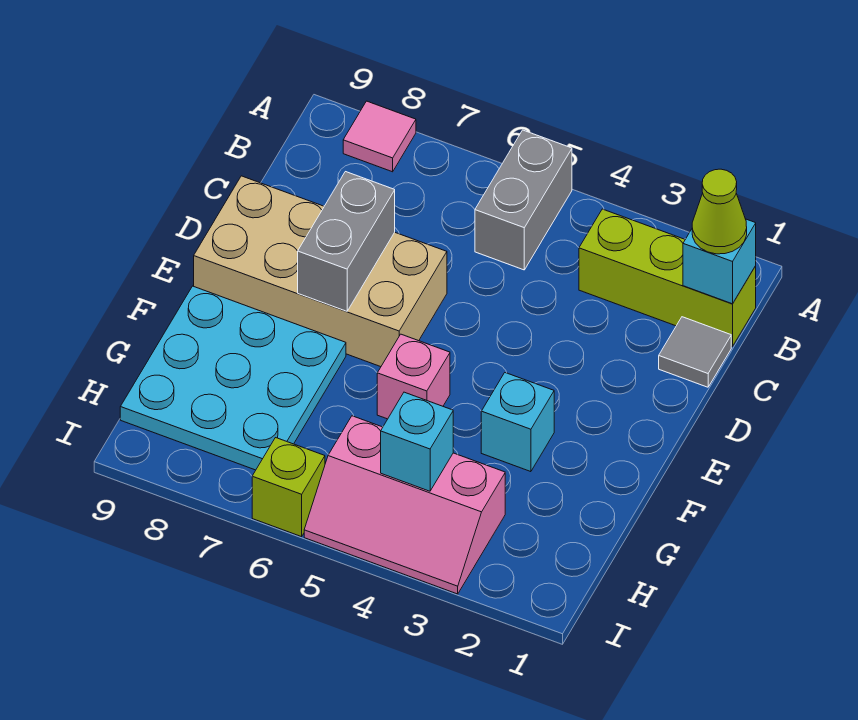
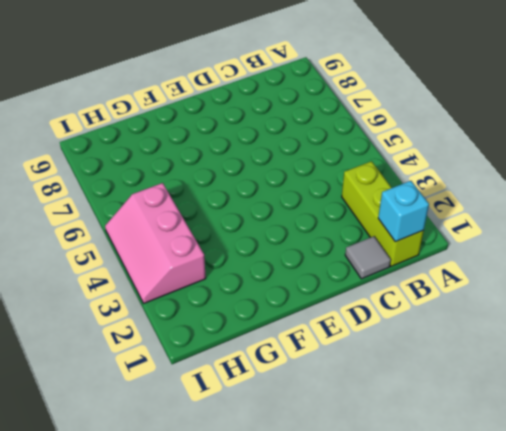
none -> grey brick A5:B5 level 1
none -> pink tile A8 level 1
none -> tan brick D6:E9 level 1

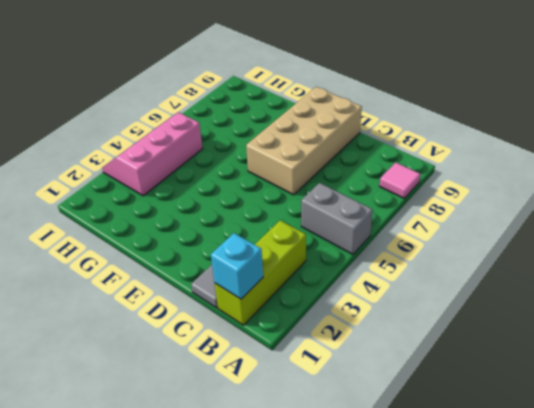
none -> cyan brick F3 level 1
none -> pink brick F5 level 1
none -> cyan plate F7:H9 level 1

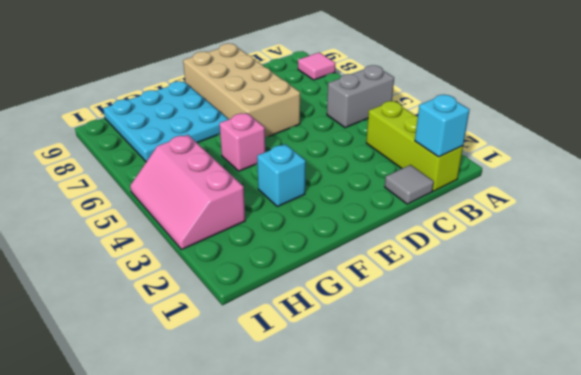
none -> lime brick I6 level 1
none -> grey brick D7:E7 level 2
none -> cyan brick H4 level 2

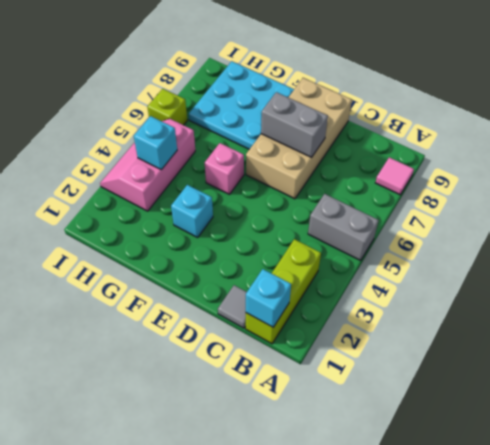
none -> lime cone B1 level 3

